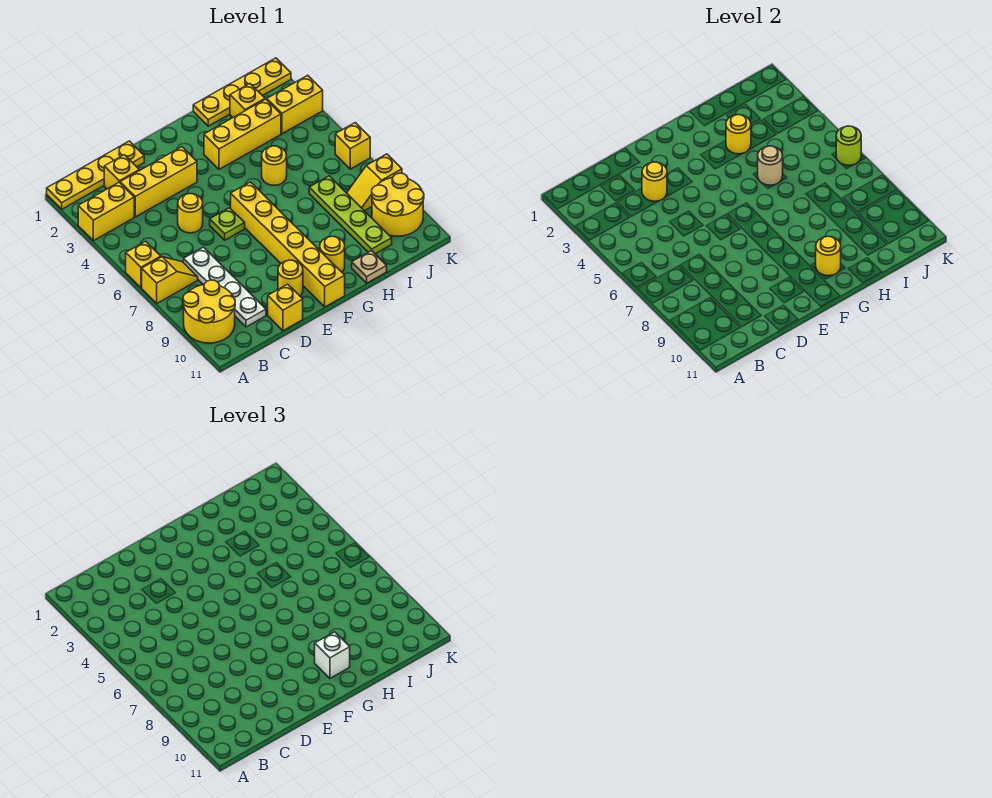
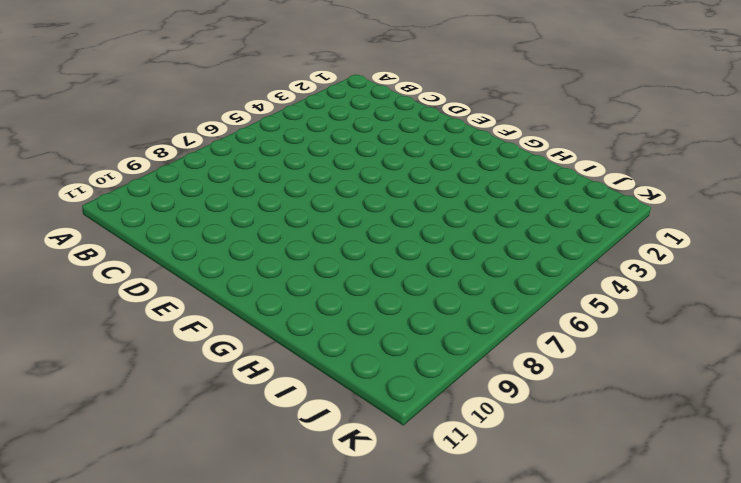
none -> yellow plate A1:D1 level 1
none -> yellow brick A3:B3 level 1
none -> yellow brick A6 level 1
none -> yellow slope A7:B7 level 1 top A

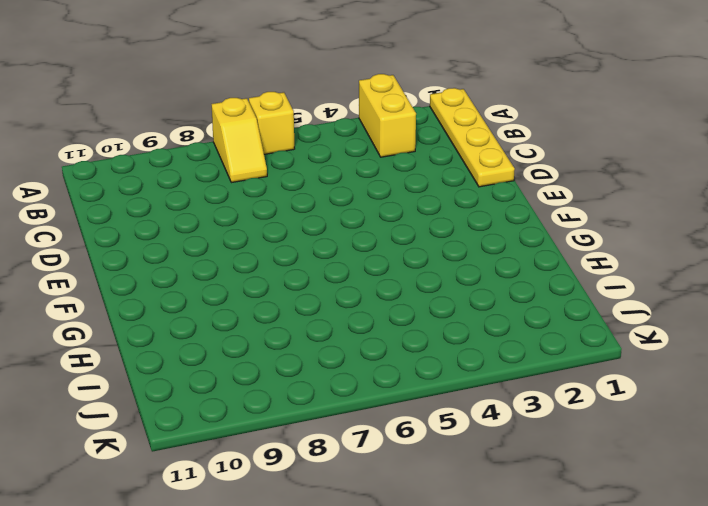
none -> yellow round brick A9:B10 level 1
none -> yellow brick C2 level 1
none -> yellow brick C3:E3 level 1
none -> white plate C7:C10 level 1

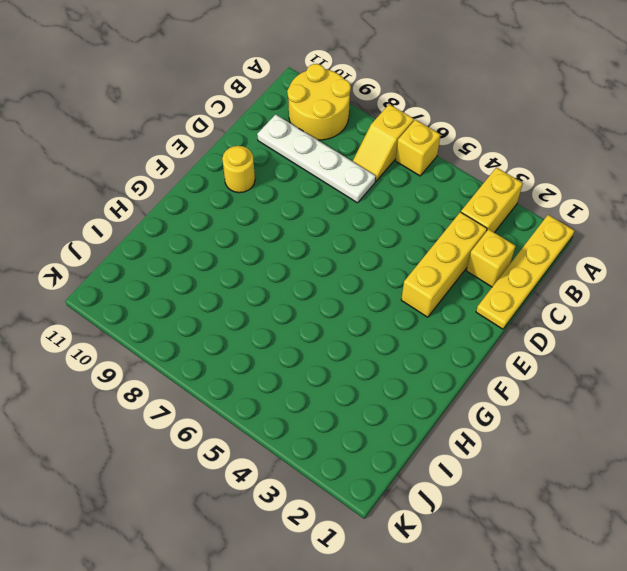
none -> yellow round brick D5 level 1
none -> yellow brick D11 level 1
none -> lime plate E6 level 1
none -> yellow brick F6:F11 level 1

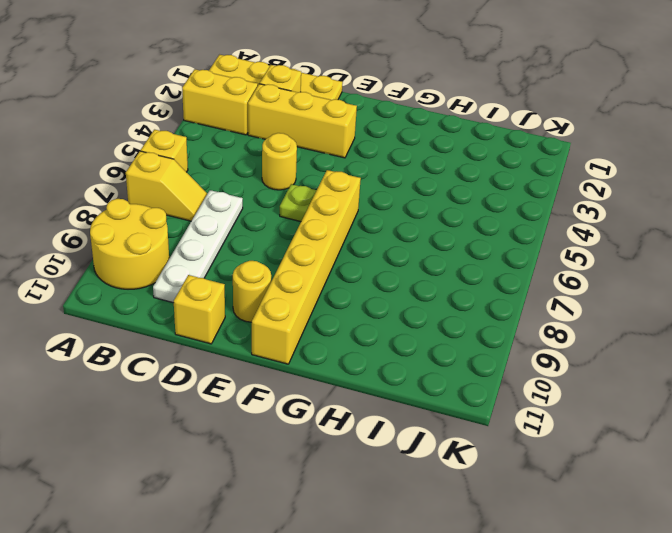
none -> yellow brick G3:I3 level 1
none -> yellow round brick G10 level 1
none -> yellow plate H1:K1 level 1
none -> yellow round brick H5 level 1

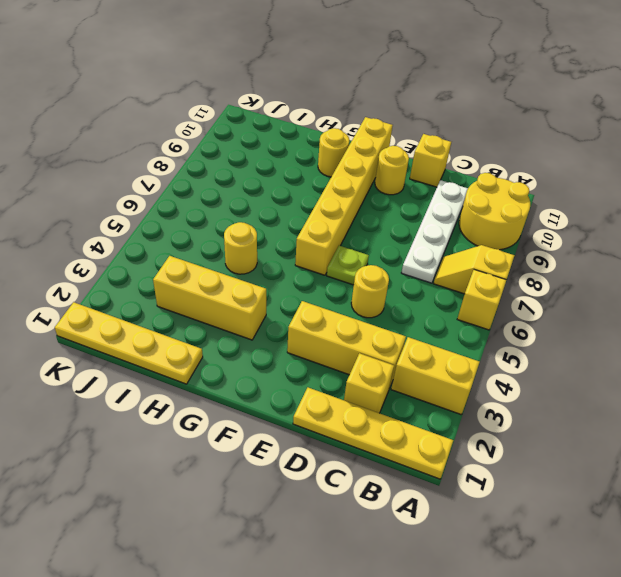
none -> tan plate H11 level 1
none -> yellow brick I2 level 1
none -> lime plate I7:I10 level 1
none -> yellow brick J3:K3 level 1

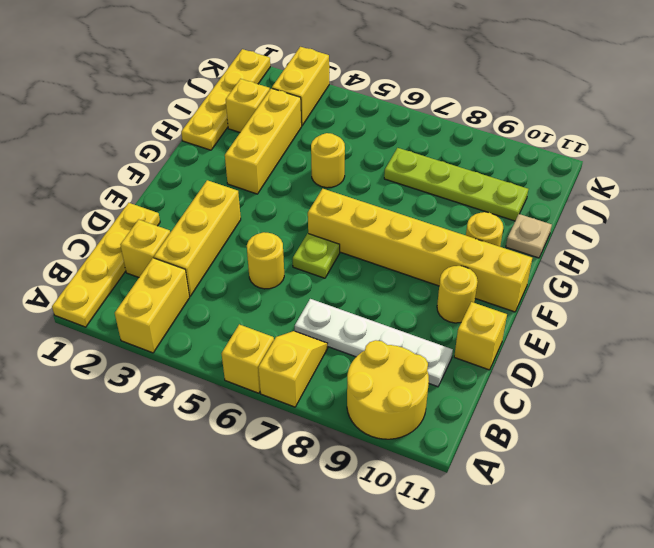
none -> yellow slope J8:K8 level 1 top K
none -> yellow round brick J9:K10 level 1
none -> yellow brick K6 level 1
none -> yellow round brick D3 level 2

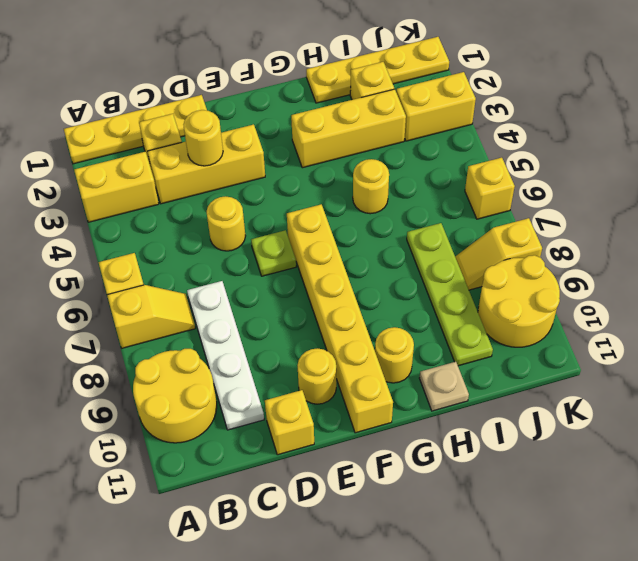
none -> yellow round brick G10 level 2
none -> yellow round brick H3 level 2
none -> tan round brick H5 level 2
none -> lime round brick K6 level 2

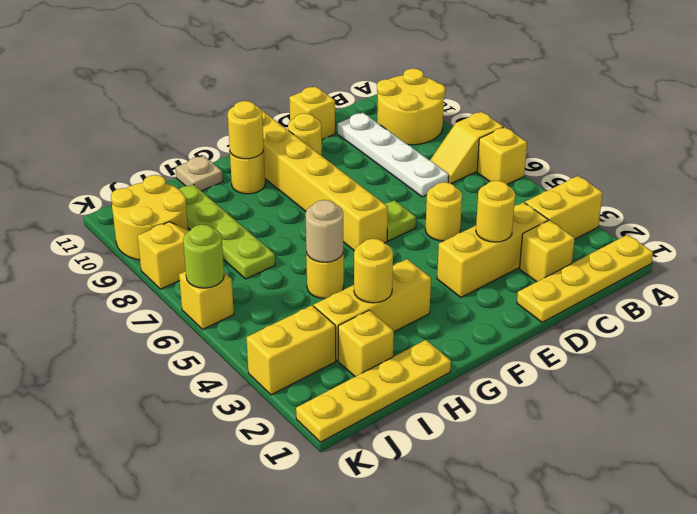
none -> white brick G10 level 3

